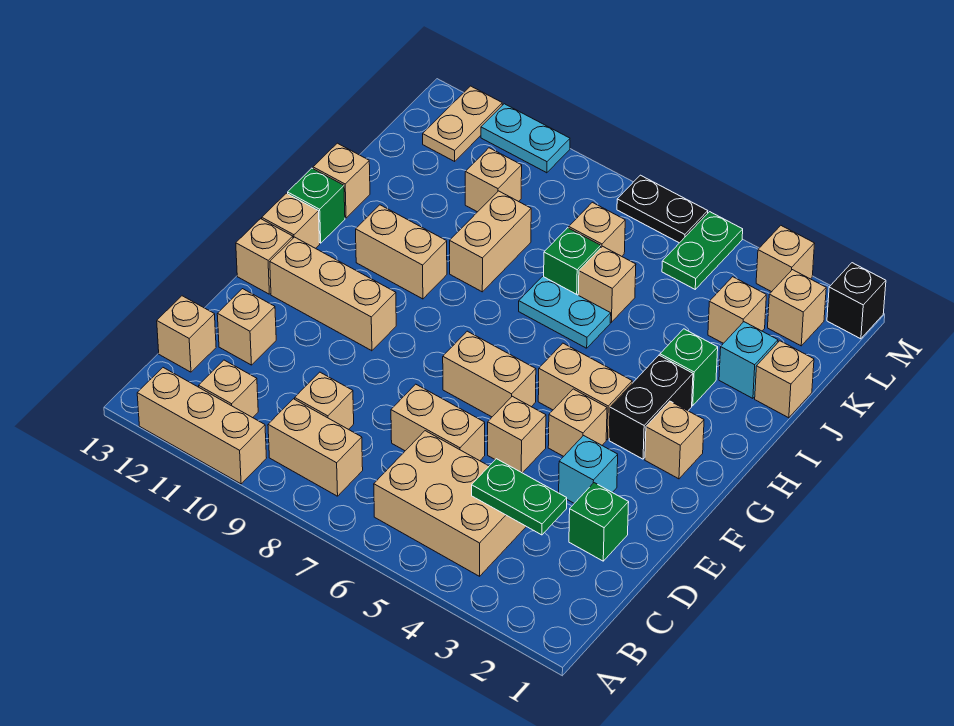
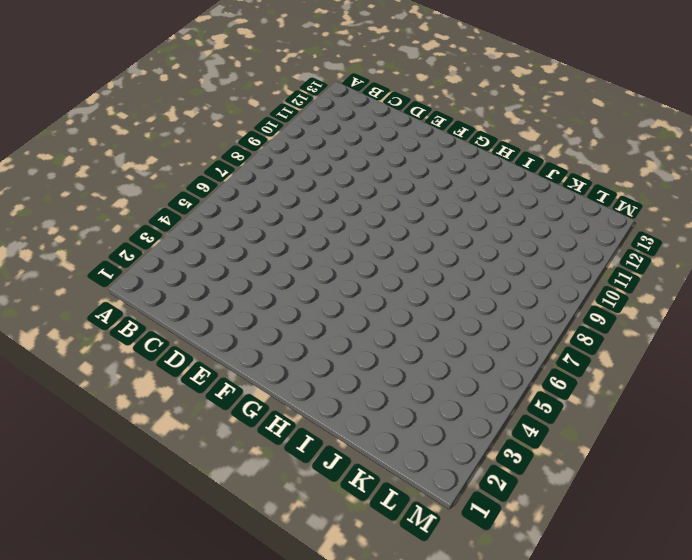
none -> tan brick A10:A12 level 1
none -> tan brick B4:C6 level 1
none -> tan brick B8:B9 level 1
none -> tan brick B11 level 1

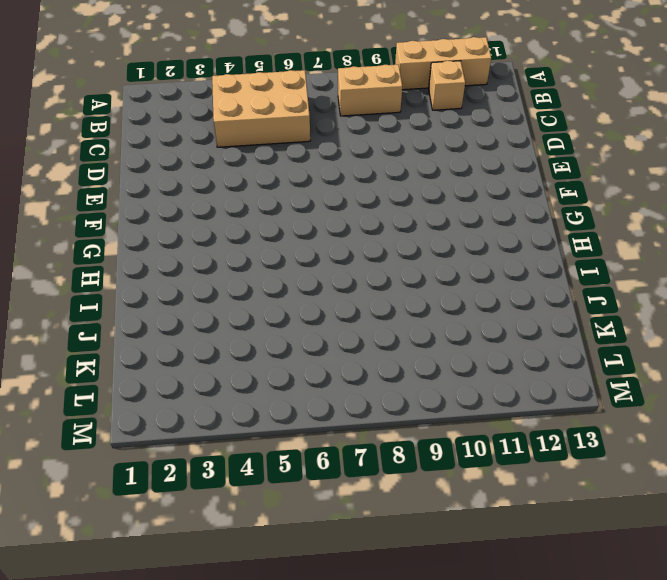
none -> tan brick C9 level 1
none -> tan brick C13 level 1
none -> green brick D2 level 1
none -> tan brick D6:D7 level 1

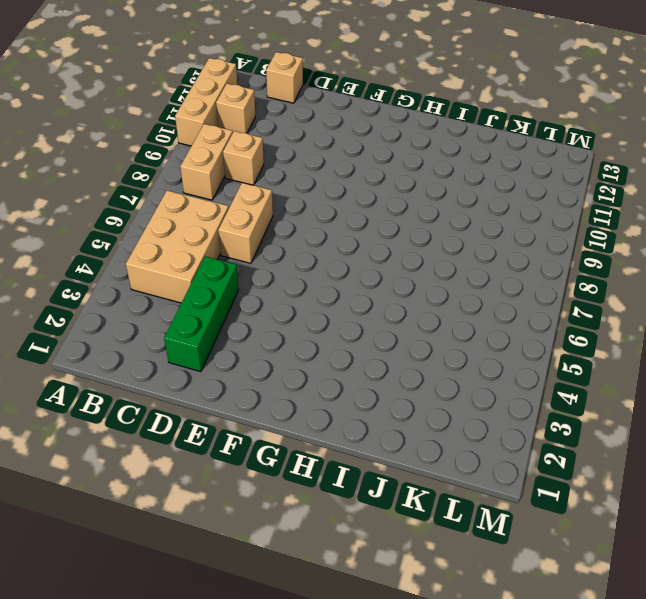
green brick D2:D4 level 1 -> green brick D2 level 1
none -> tan brick D12 level 1
none -> cyan brick E3 level 1
none -> tan brick E5 level 1
none -> tan brick F4 level 1

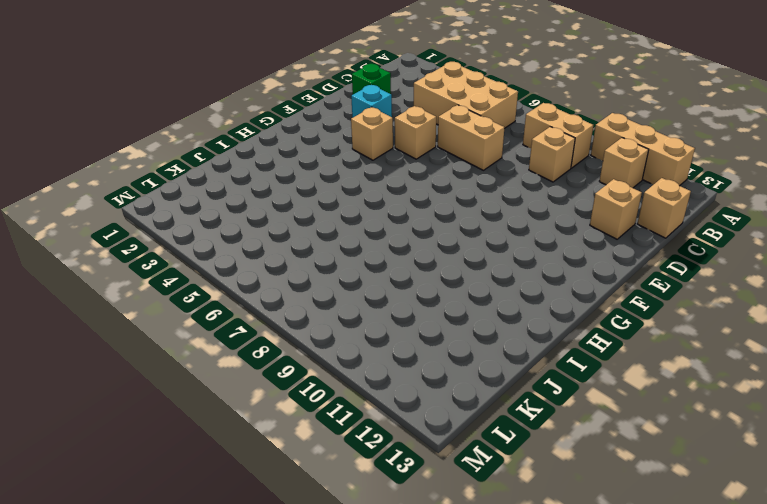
none -> tan brick F6:F7 level 1
none -> tan brick F10:F12 level 1
none -> tan brick F13 level 1
none -> tan brick G2 level 1

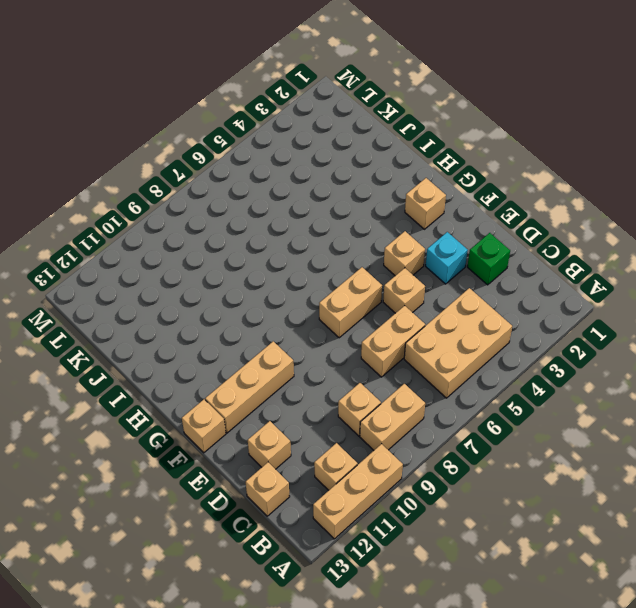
none -> black brick G3:H3 level 1
none -> tan brick G4:G5 level 1
none -> tan brick G13 level 1
none -> tan brick H10:H11 level 1

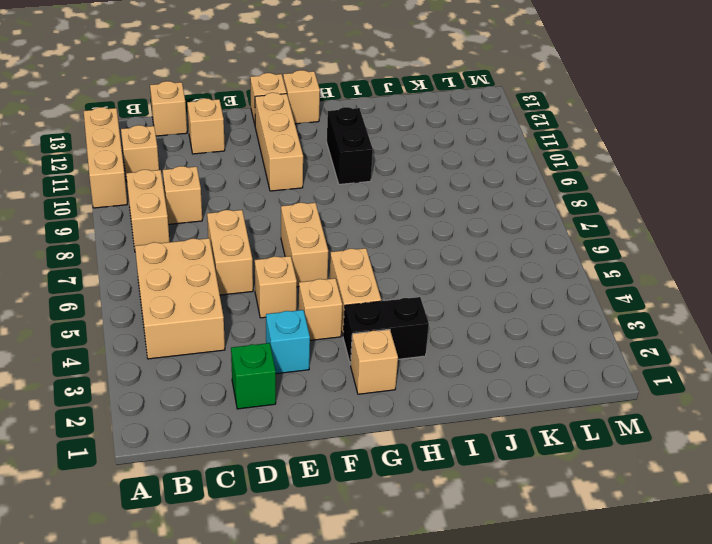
black brick H10:H11 level 1 -> tan brick H10:H11 level 1
none -> green brick H13 level 1
none -> green brick I3 level 1
none -> cyan plate I6:I7 level 1
none -> tan brick I9:J9 level 1

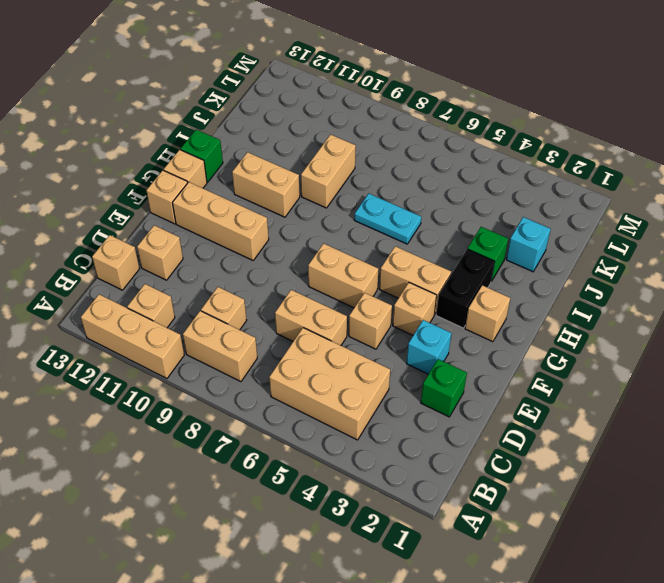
none -> tan brick I13 level 1
none -> tan brick J1 level 1
none -> tan brick J6 level 1
none -> green brick J7 level 1

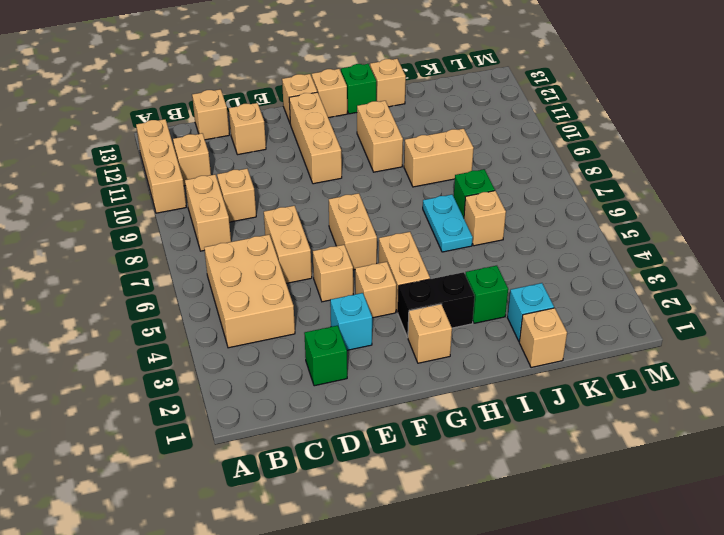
none -> tan brick K3 level 1
none -> tan brick K7 level 1
none -> tan brick K10 level 1
none -> tan brick L2 level 1

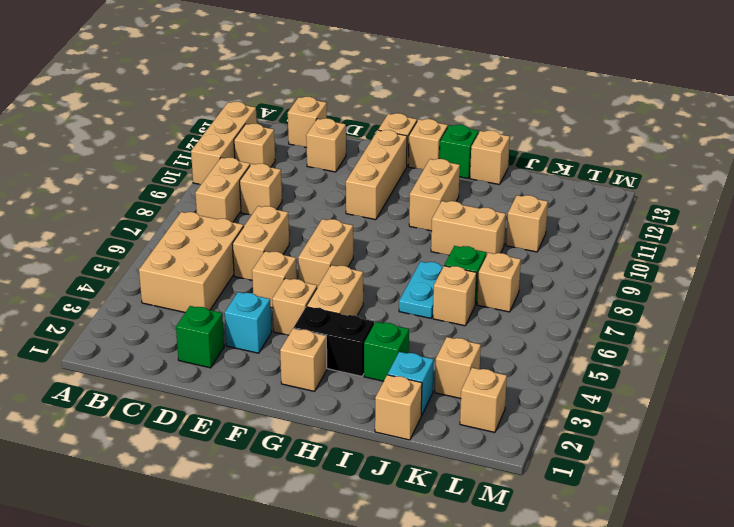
none -> green plate L5:M5 level 1
none -> tan plate L12:M12 level 1
none -> black brick M1 level 1
none -> tan brick M3 level 1

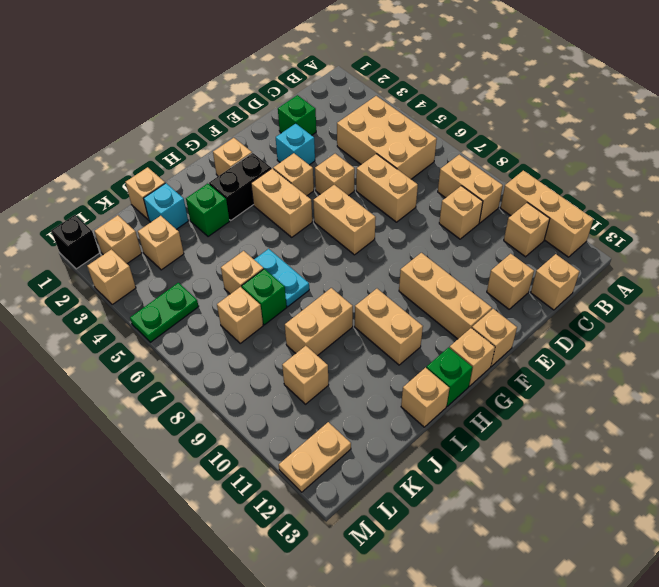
none -> black plate M6:M7 level 1
none -> cyan plate M10:M11 level 1
none -> green plate C3:C4 level 2

